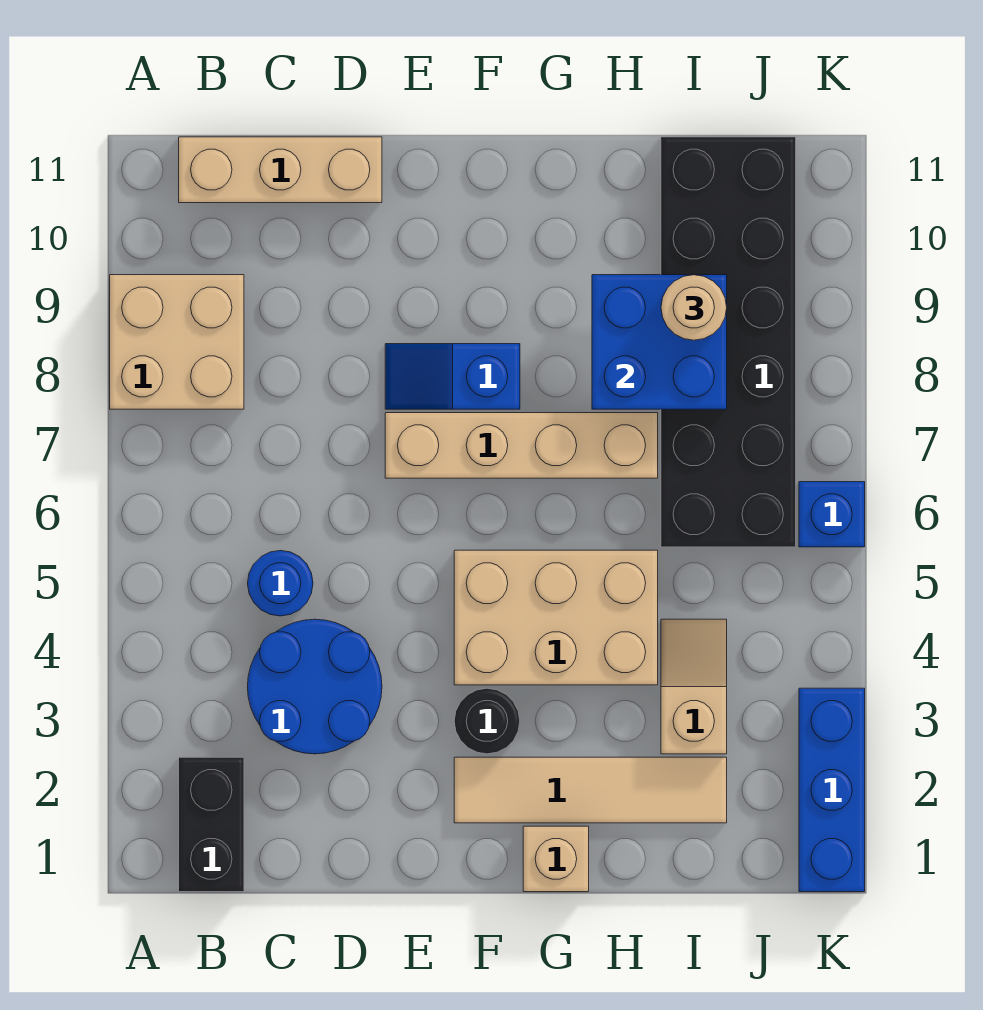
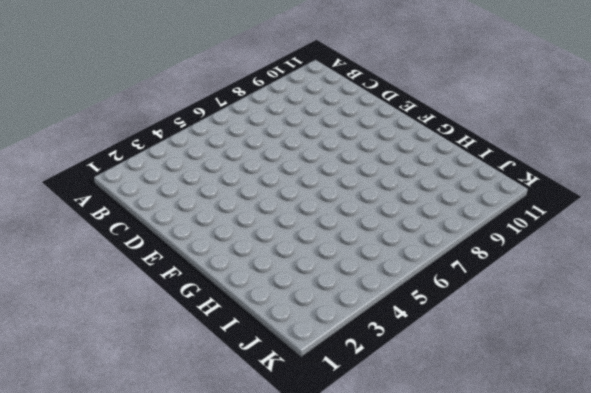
none -> tan brick A8:B9 level 1
none -> black brick B1:B2 level 1
none -> tan brick B11:D11 level 1

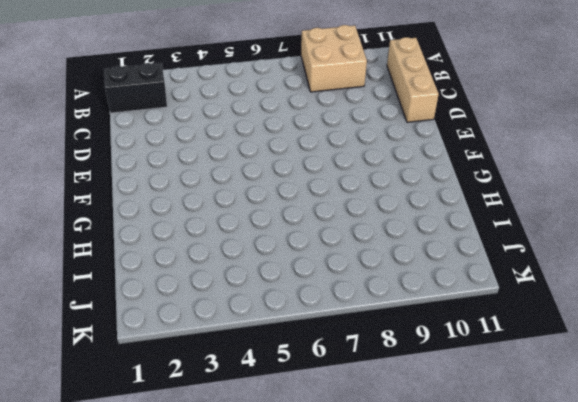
none -> blue round brick C3:D4 level 1
none -> blue round brick C5 level 1
none -> tan brick E7:H7 level 1

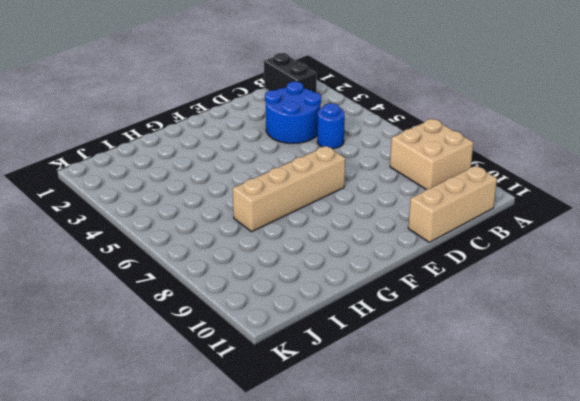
none -> blue slope E8:F8 level 1 top F
none -> tan tile F2:I2 level 1
none -> black round brick F3 level 1

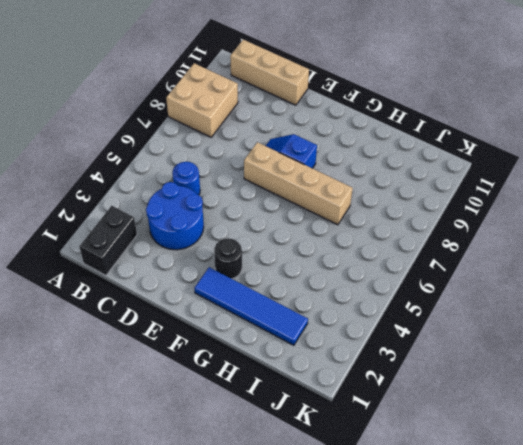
blue tile F2:I2 level 1 -> tan tile F2:I2 level 1
none -> tan brick F4:H5 level 1
none -> tan brick G1 level 1
none -> tan slope I3:I4 level 1 top 3

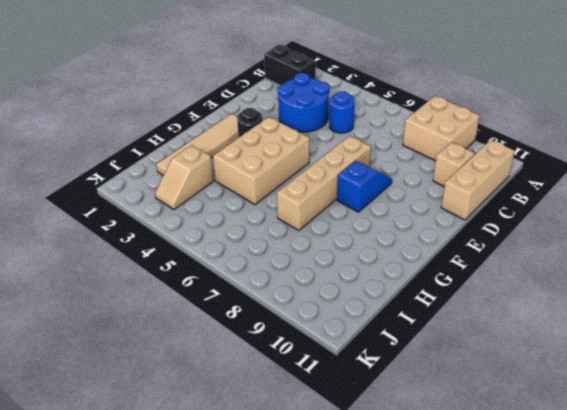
tan brick C10 level 1 -> tan brick G1 level 1
tan slope I3:J3 level 1 top I -> tan slope I3:I4 level 1 top 3
none -> black brick I6:J11 level 1
none -> blue brick K1:K3 level 1
none -> blue brick K6 level 1

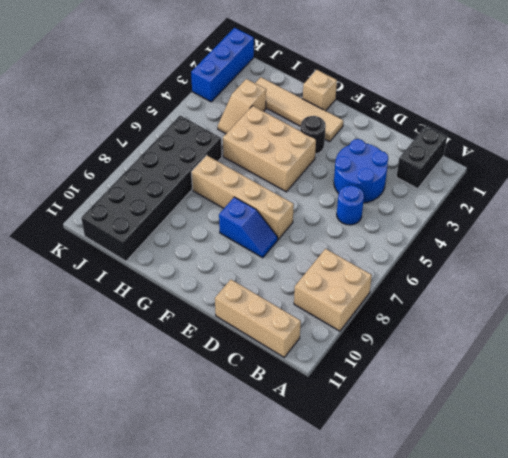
none -> blue brick K6 level 1
none -> blue brick H8:I9 level 2
none -> tan round brick I9 level 3

